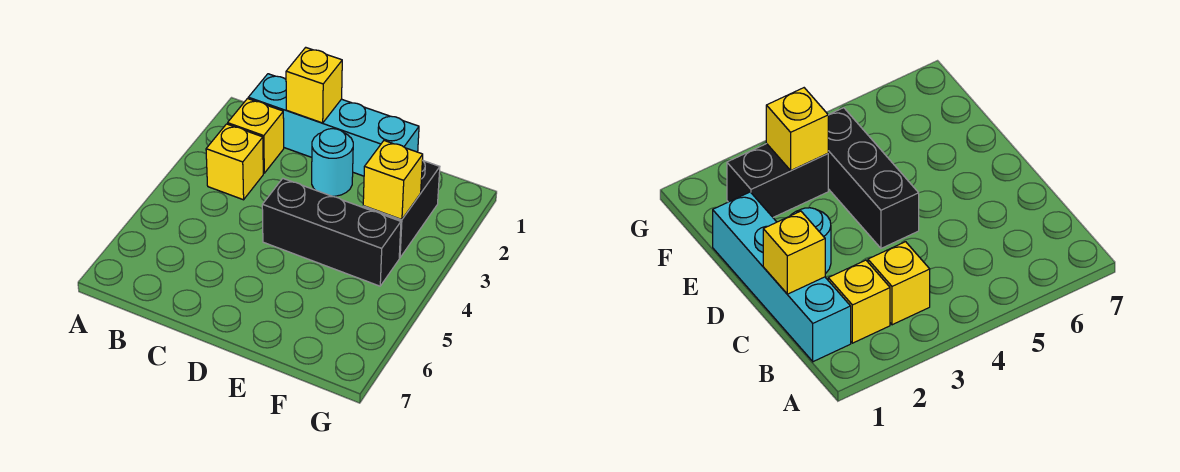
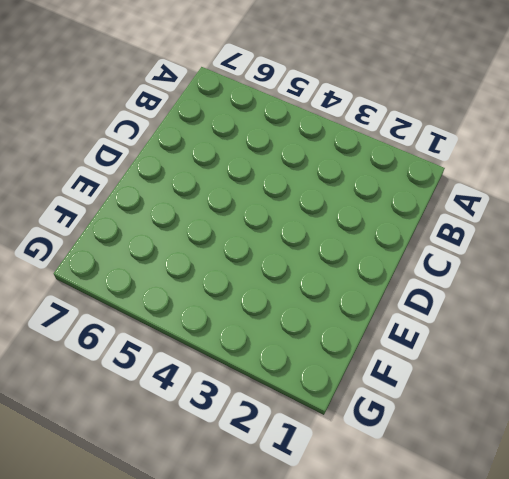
none -> cyan brick B1:E1 level 1
none -> yellow brick B2 level 1

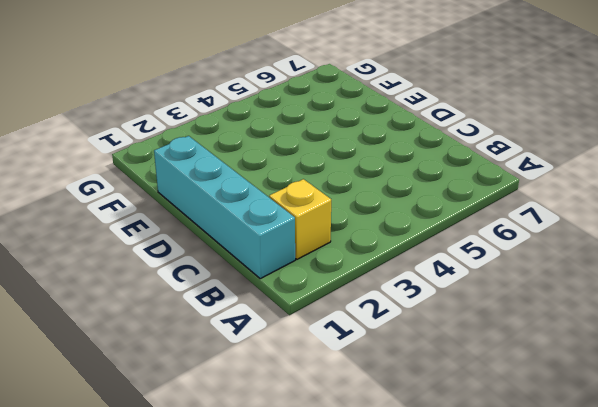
none -> yellow brick B3 level 1
none -> cyan round brick D2 level 1

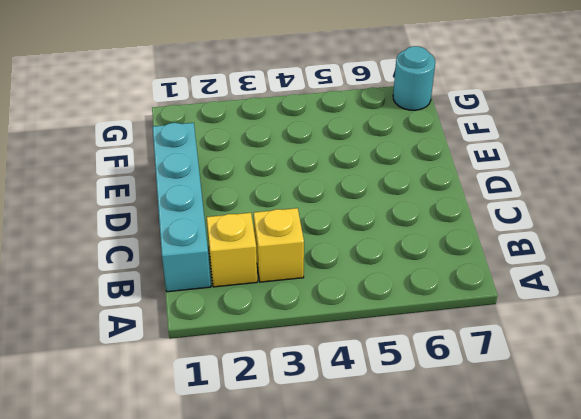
cyan round brick G7 level 1 -> cyan round brick D2 level 1
none -> black brick D4:F4 level 1
none -> black brick F2:F3 level 1

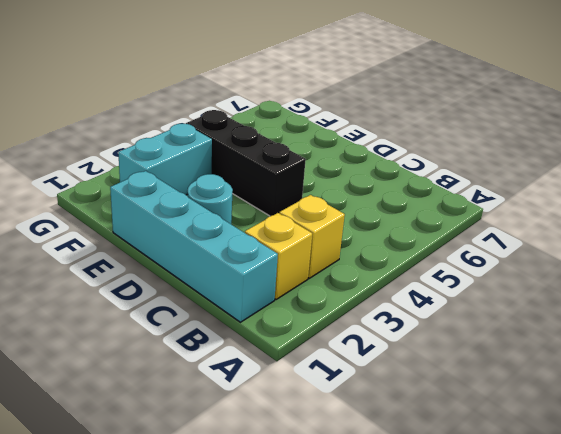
cyan brick F2:F3 level 1 -> black brick F2:F3 level 1
none -> yellow brick C1 level 2
none -> yellow brick F3 level 2

